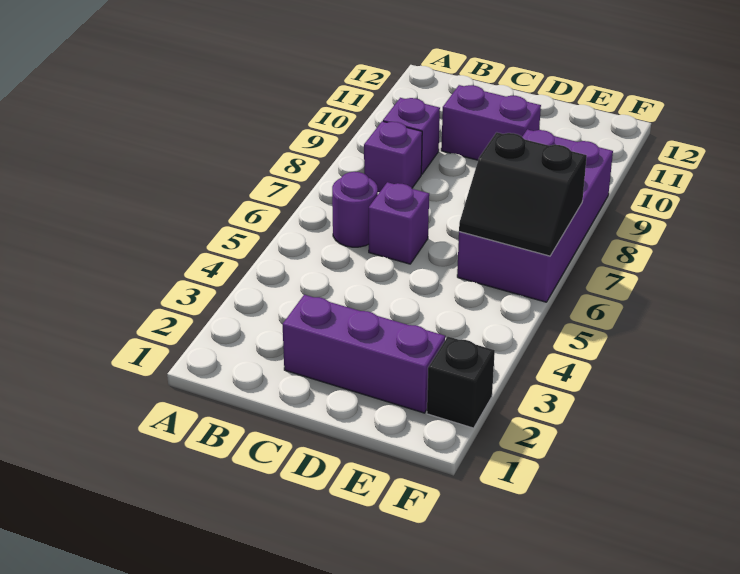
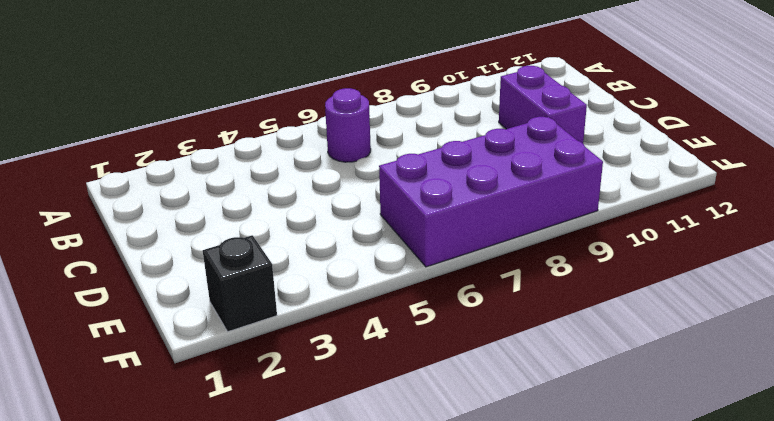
none -> purple brick B8 level 1
none -> purple brick B9 level 1

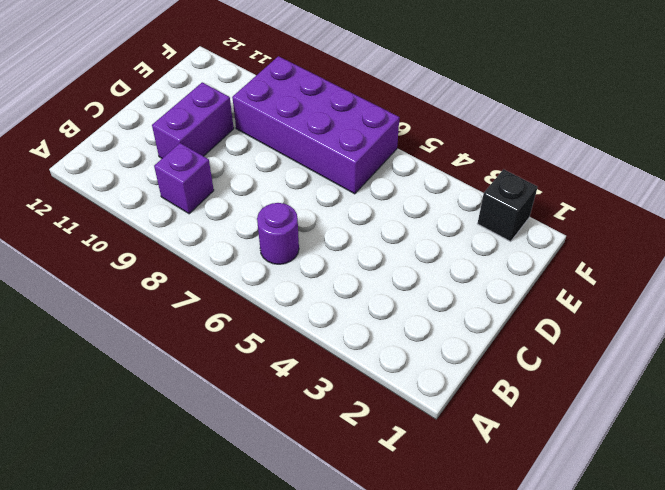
none -> purple brick B8 level 1
none -> purple brick C2:E2 level 1

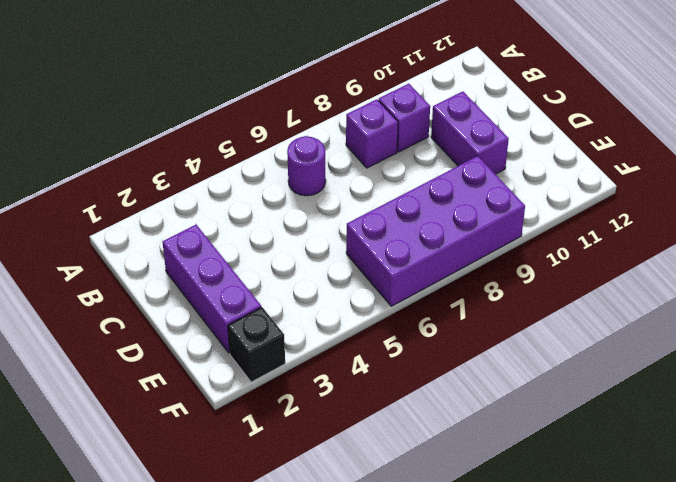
none -> purple brick C6 level 1
none -> black slope E6:F7 level 2 top 7

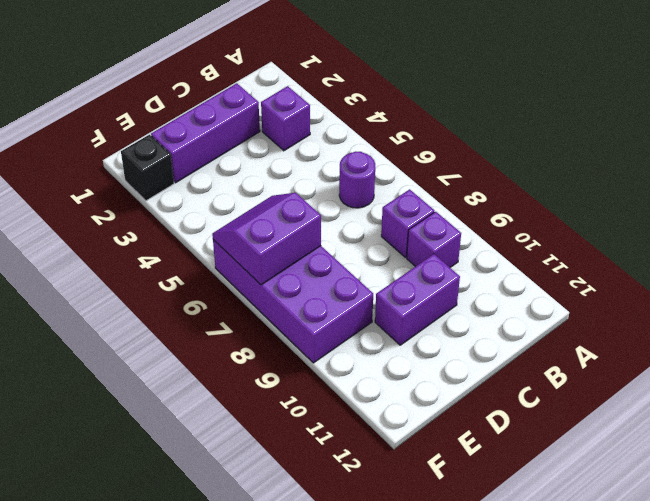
purple brick B3 level 1 -> purple brick C6 level 1
purple slope E6:F7 level 2 top 7 -> black slope E6:F7 level 2 top 7

